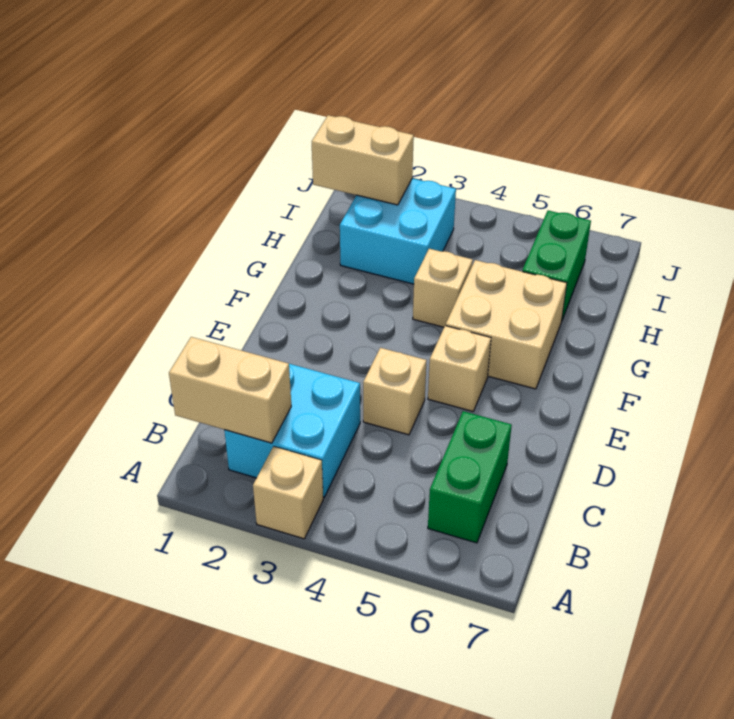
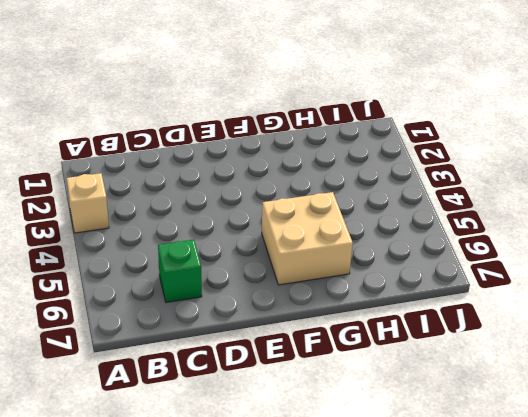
green brick C6 level 1 -> green brick B6:C6 level 1
none -> cyan brick B2:C3 level 1
none -> tan brick D4 level 1

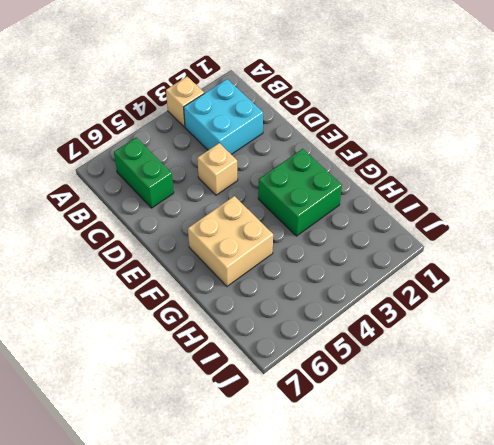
green brick F2:G3 level 1 -> none
none -> tan brick E5 level 1
none -> tan brick G4 level 1

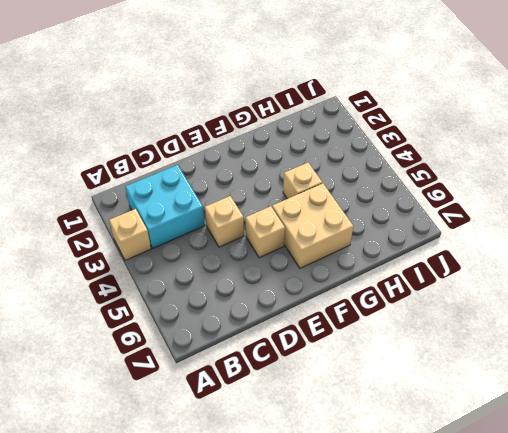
none -> green brick B6:C6 level 1
none -> cyan brick H2:I3 level 1

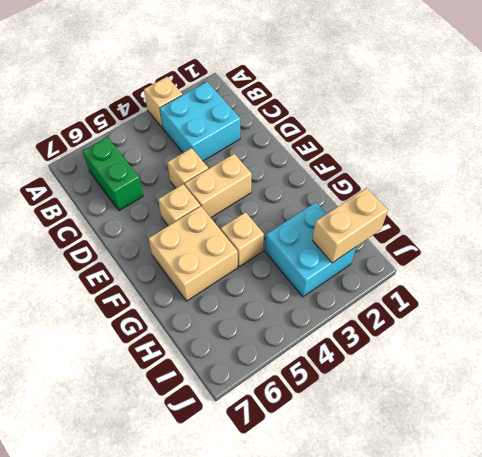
tan brick E3:E4 level 1 -> tan brick B1:B2 level 2
none -> green brick H6:I6 level 1

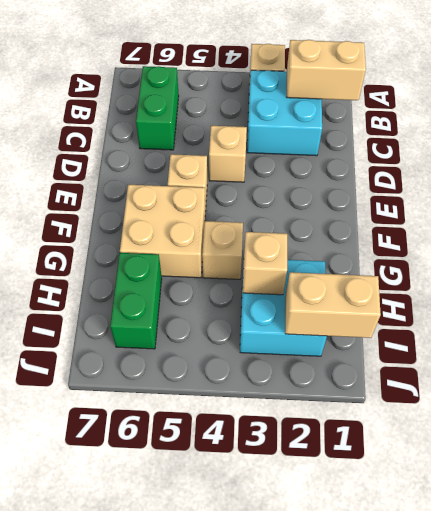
tan brick H3 level 2 -> none

